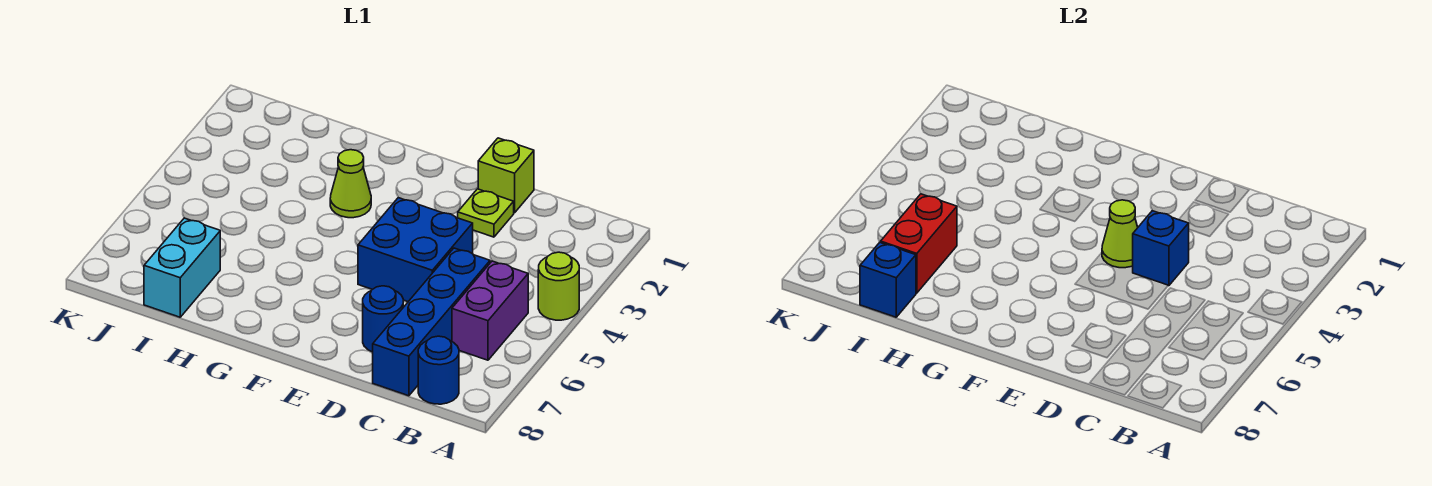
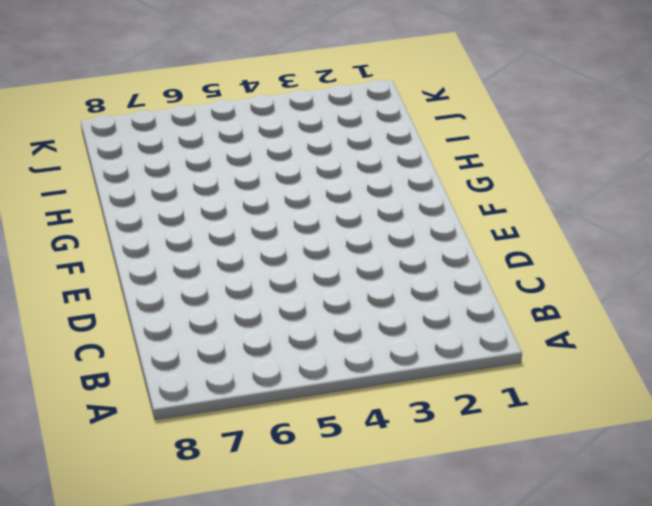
none -> lime round brick A4 level 1
none -> purple brick B5:B6 level 1
none -> blue round brick B8 level 1

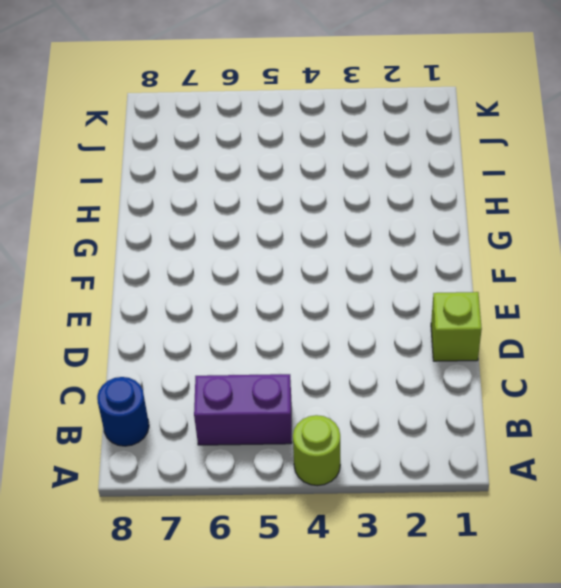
none -> blue brick C5:C8 level 1
none -> lime plate D2 level 1
none -> blue brick D4:E5 level 1

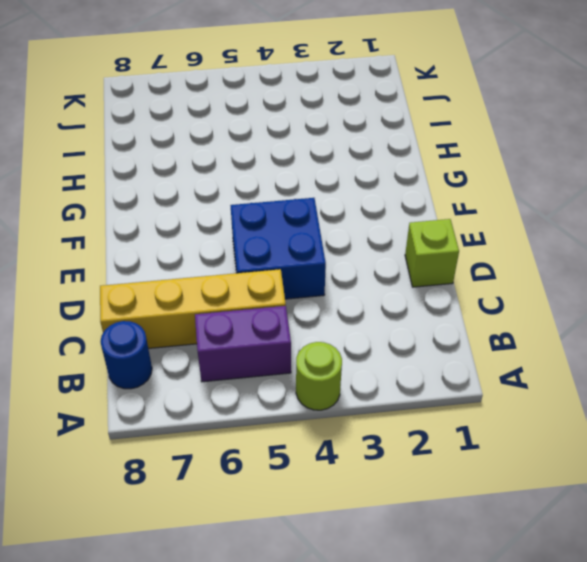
yellow brick C5:C8 level 1 -> blue brick C5:C8 level 1
none -> lime plate D2 level 1
none -> blue round brick D7 level 1
none -> lime cone G3 level 1

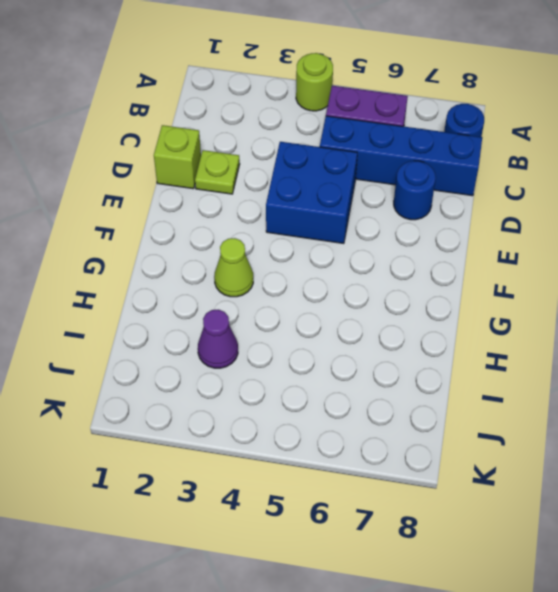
purple cone I3 level 1 -> none
none -> cyan brick I7:I8 level 1
none -> blue brick D4 level 2
none -> lime cone E4 level 2

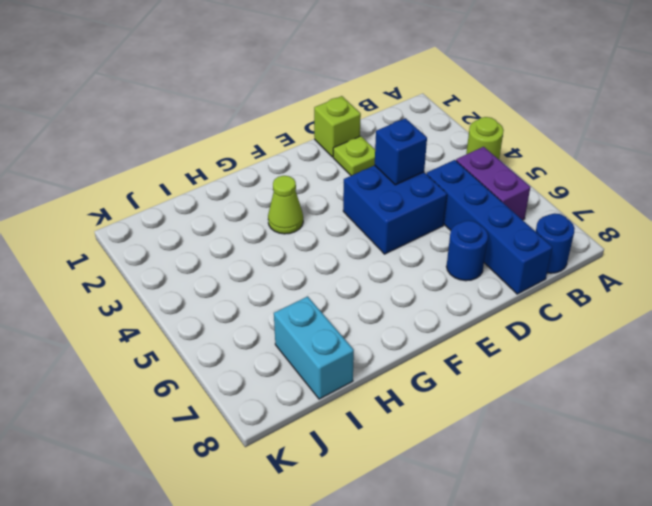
none -> lime cone E4 level 2
none -> red brick I6:I7 level 2
none -> blue brick I8 level 2

